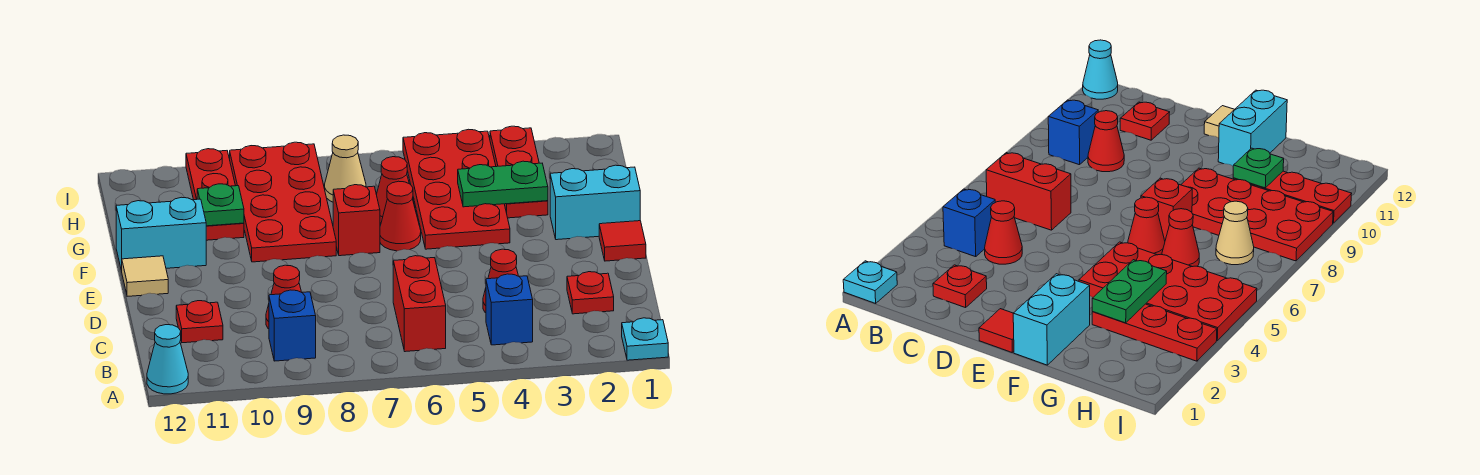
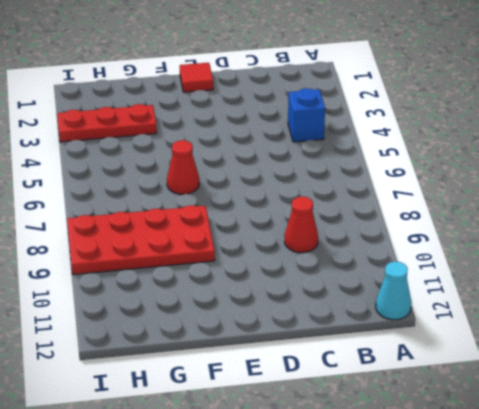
none -> cyan plate A1 level 1
none -> red brick B6:C6 level 1
none -> blue brick B9 level 1

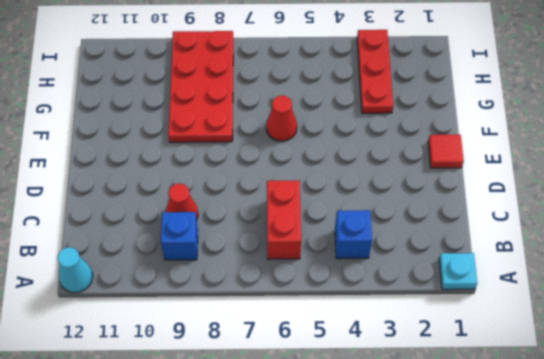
none -> red plate C2 level 1
none -> red cone C4 level 1
none -> red plate C11 level 1

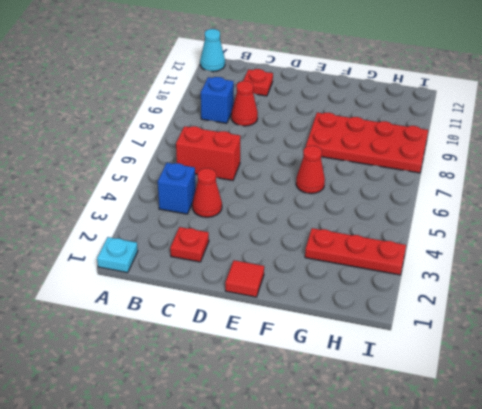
none -> tan tile E12 level 1
none -> cyan brick F1:F2 level 1
none -> red plate F4:I5 level 1

